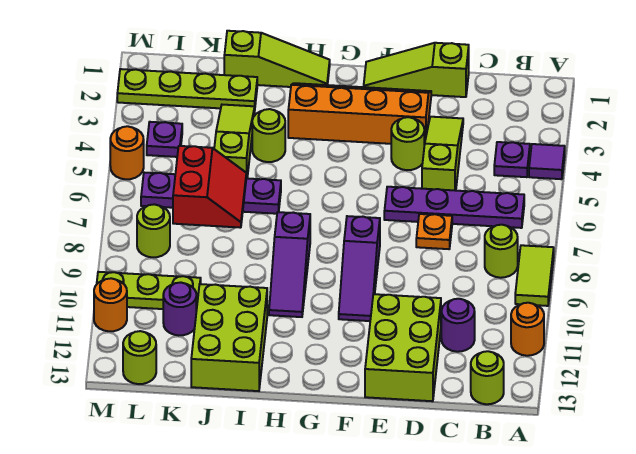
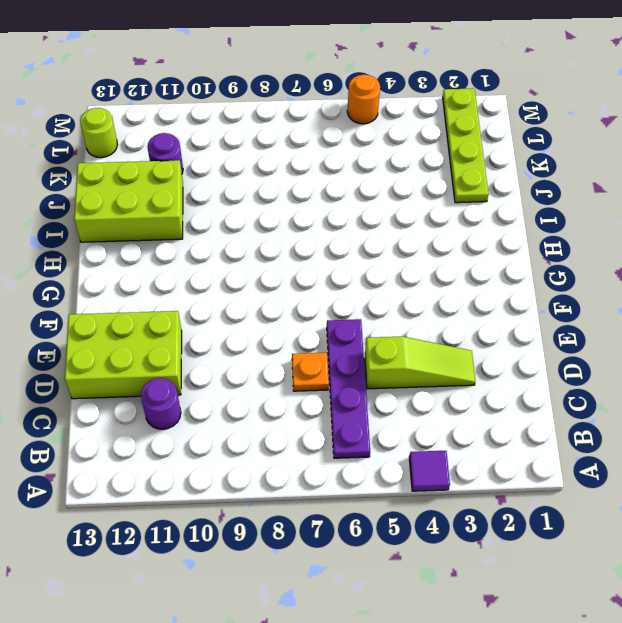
none -> lime tile A8:A9 level 1
none -> orange round brick A11 level 1
none -> purple plate B4 level 1
none -> lime round brick B8 level 1

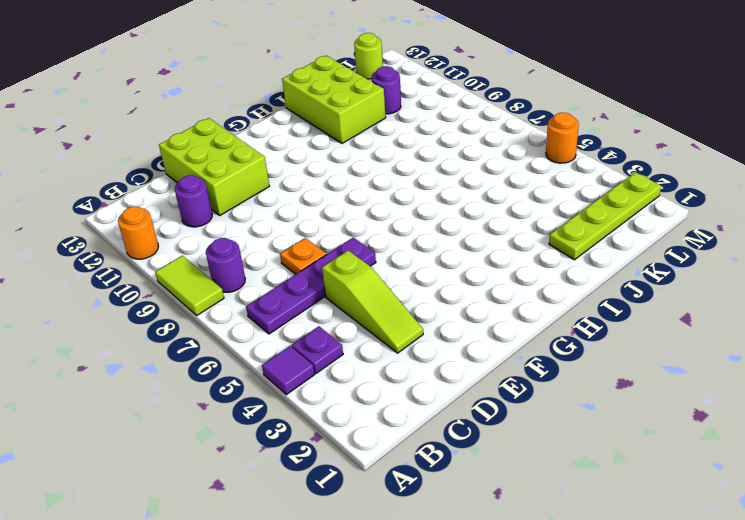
purple round brick B8 level 1 -> lime round brick B8 level 1
none -> lime round brick B13 level 1
none -> lime slope D1:F1 level 1 top D
none -> orange slope E2:H3 level 1 top 3
none -> lime round brick E4 level 1

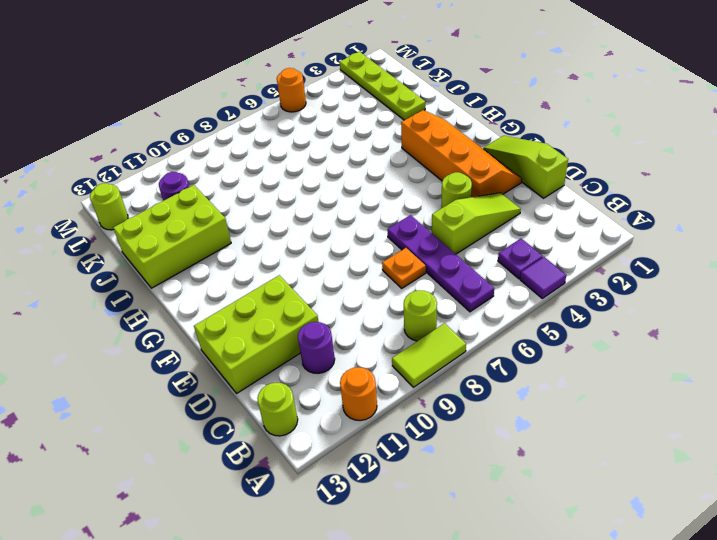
none -> purple slope F8:F10 level 1 top 8
none -> lime slope H1:J1 level 1 top J
none -> purple slope H8:H10 level 1 top 8
none -> lime round brick I4 level 1

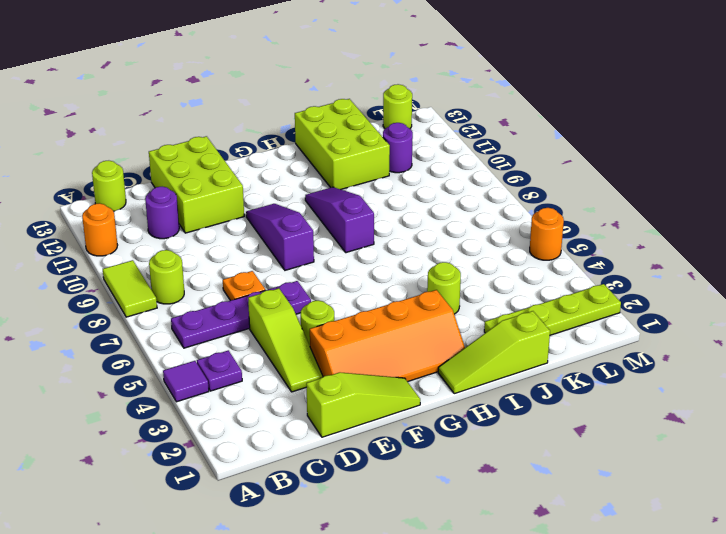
none -> purple plate I6:L6 level 1
none -> lime slope J3:J5 level 1 top 5
none -> lime plate K10:M10 level 1
none -> purple plate L4 level 1

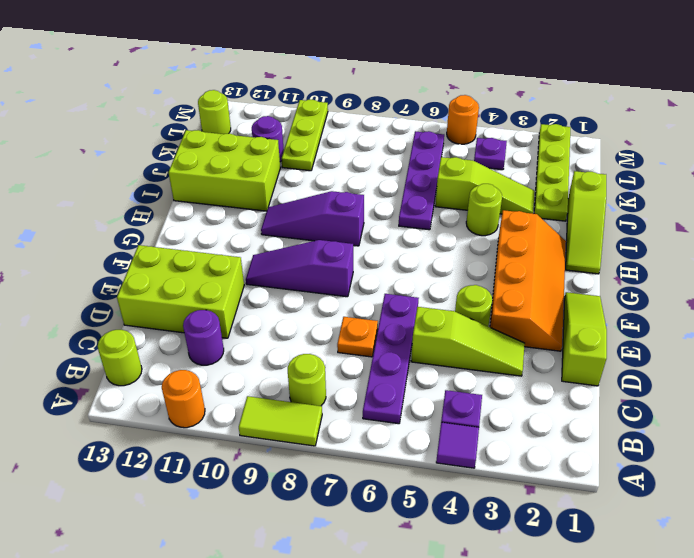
none -> lime round brick L8 level 1
none -> orange round brick M11 level 1
none -> red slope J6:K7 level 2 top K

